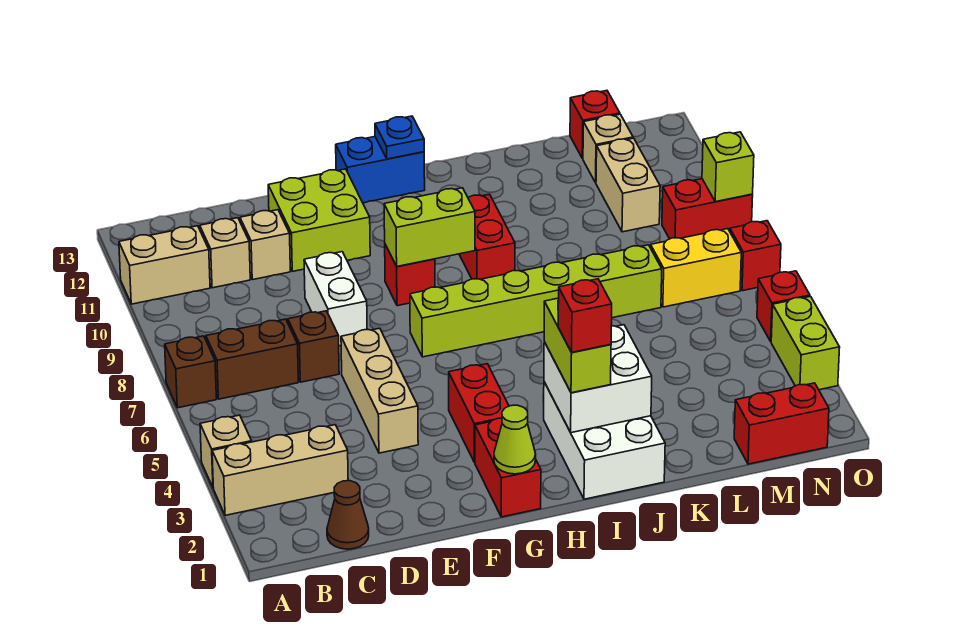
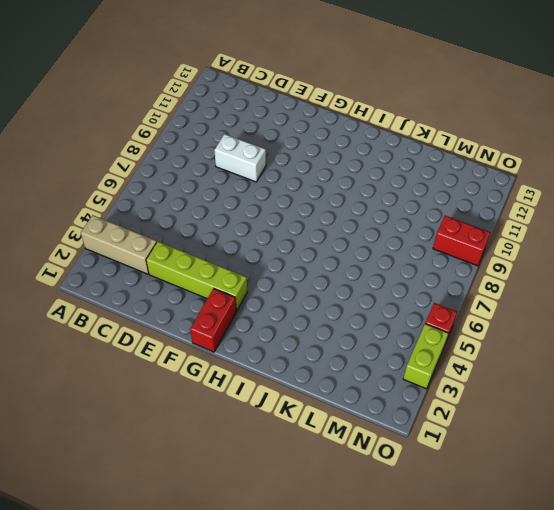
lime brick D3:G3 level 1 -> red brick G3:G4 level 1
white brick D9:E9 level 1 -> white brick E8:E9 level 1
none -> tan brick A4 level 1
none -> brown brick A7 level 1
none -> tan brick A11:B11 level 1
none -> brown brick B7:C7 level 1

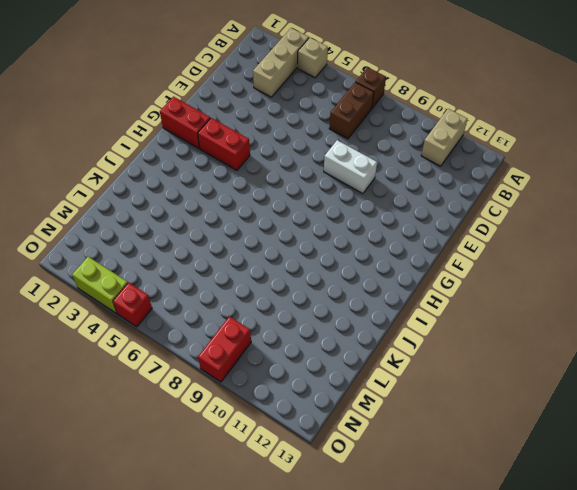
none -> brown cone C1 level 1
none -> tan brick C11 level 1
none -> brown brick D7 level 1
none -> tan brick D11 level 1

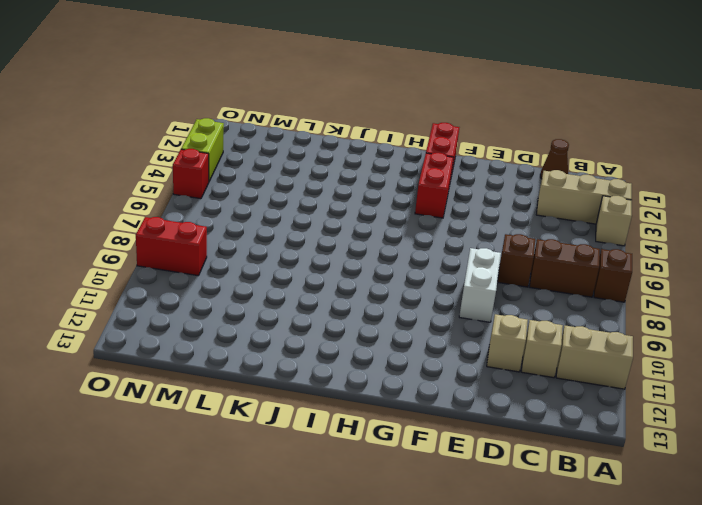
none -> tan brick E4:E6 level 1
none -> lime brick E11:F12 level 1
none -> lime brick G7:L7 level 1
none -> red brick G9 level 1

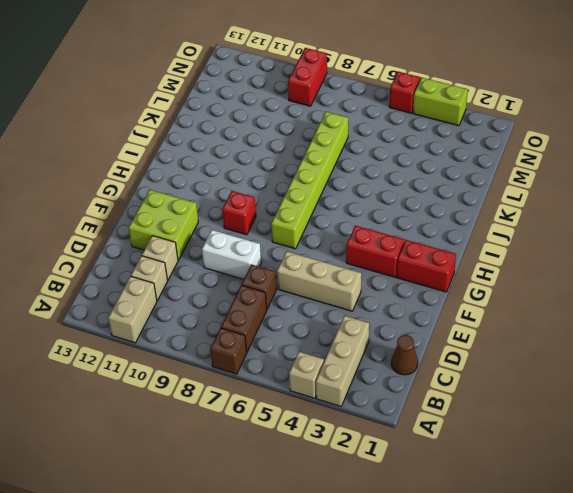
none -> blue brick G13:H13 level 1
none -> white brick I1:J3 level 1
none -> red brick I9:I10 level 1
none -> red brick M1:N1 level 1

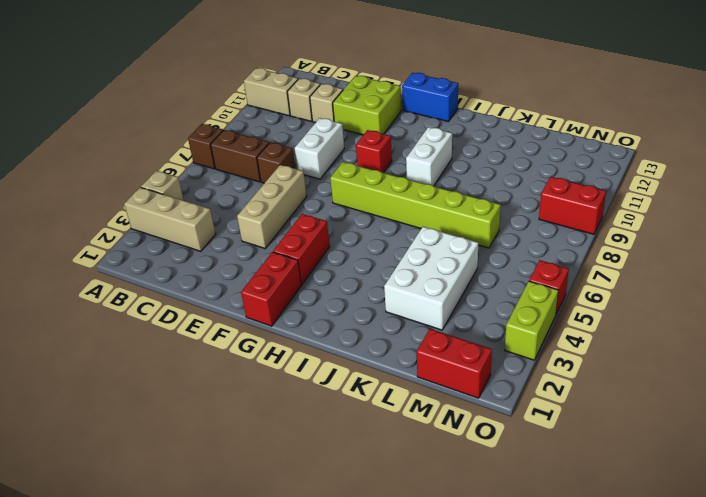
white brick I9:I10 level 1 -> red brick I9:I10 level 1
white brick K3:L5 level 1 -> white brick I1:J3 level 1
none -> brown cone C1 level 1
none -> yellow brick M7:N7 level 1
none -> tan brick M10:M11 level 1
none -> tan brick M12 level 1

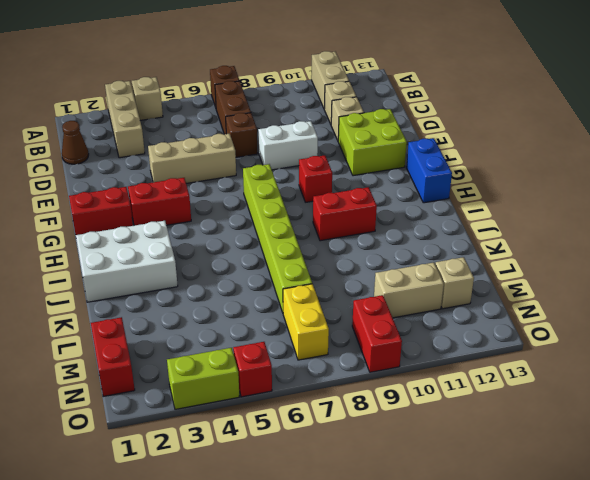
none -> red brick M13 level 1
none -> red brick O7 level 1
none -> lime cone G1 level 2
none -> lime brick G9:H9 level 2

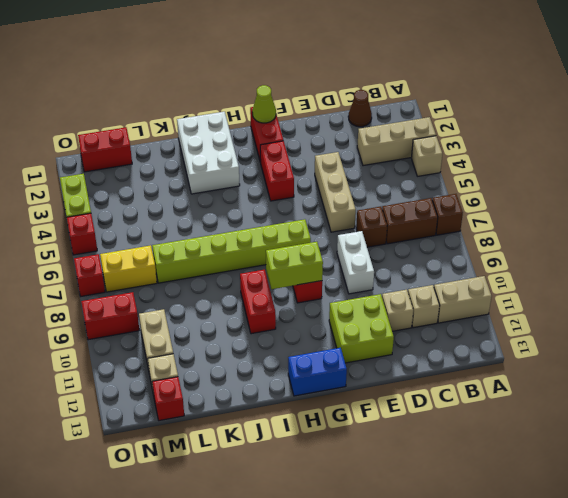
none -> blue plate H13 level 2
none -> white brick I2:J3 level 2
none -> lime brick O9 level 2
none -> lime brick I2:I3 level 3

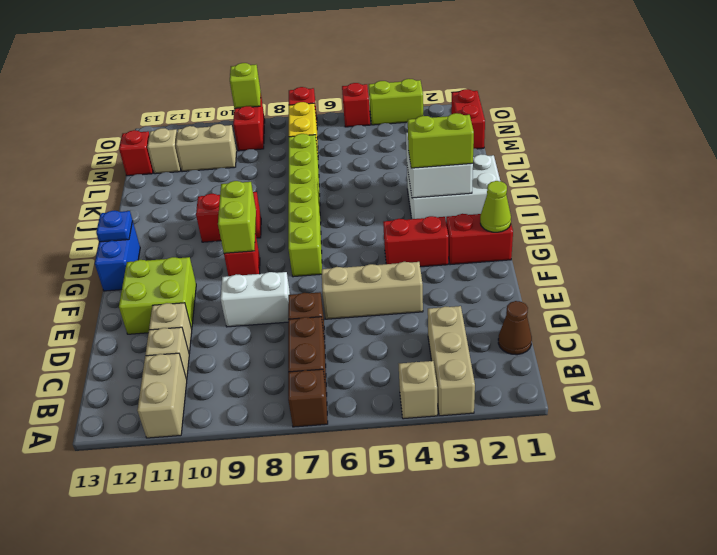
none -> red brick I2 level 4

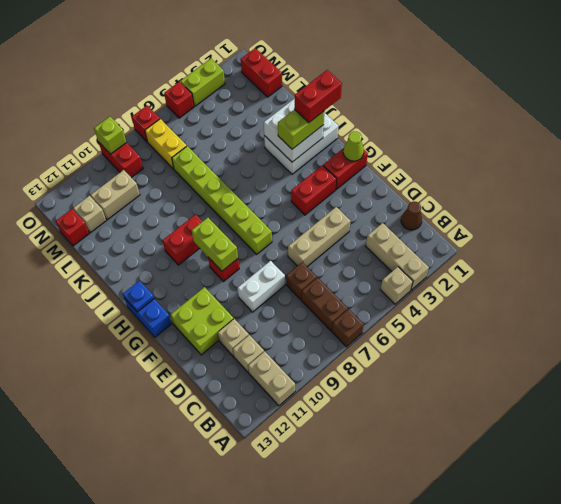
red brick I1:I2 level 4 -> red brick I2 level 4

